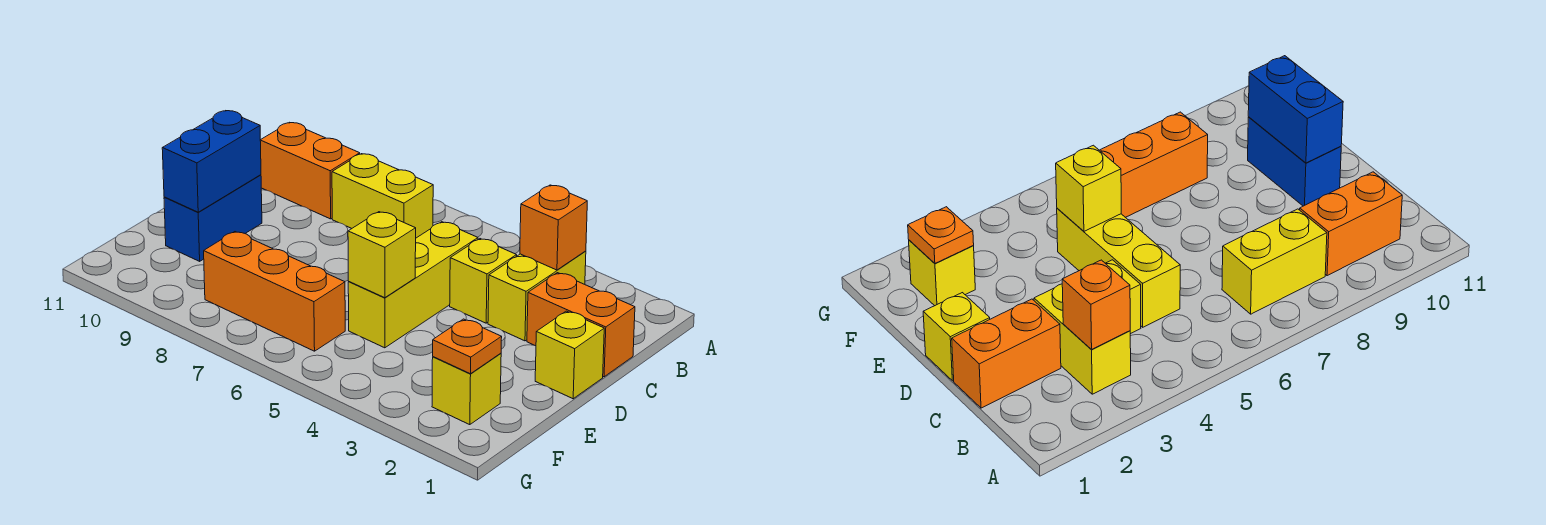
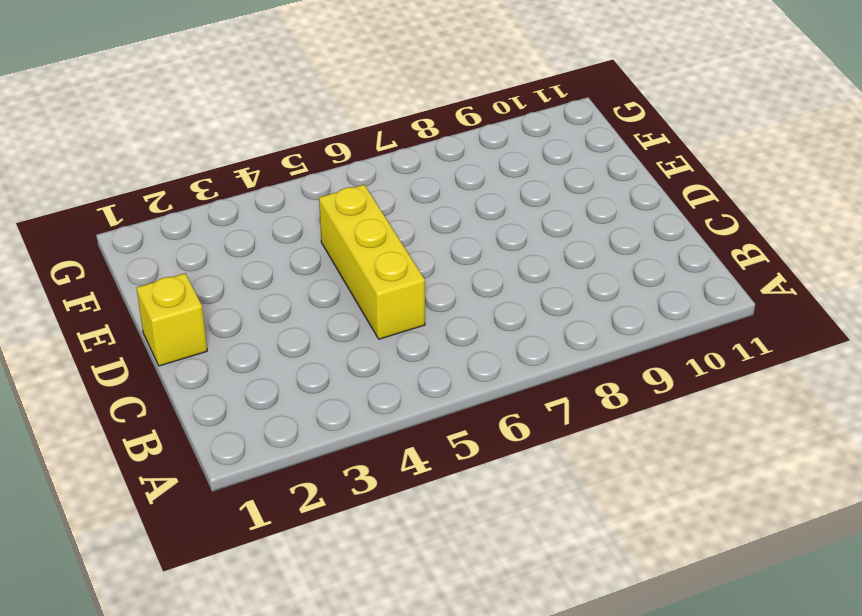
none -> yellow brick B3:C3 level 1
none -> yellow brick B7:B8 level 1
none -> orange brick B9:B10 level 1

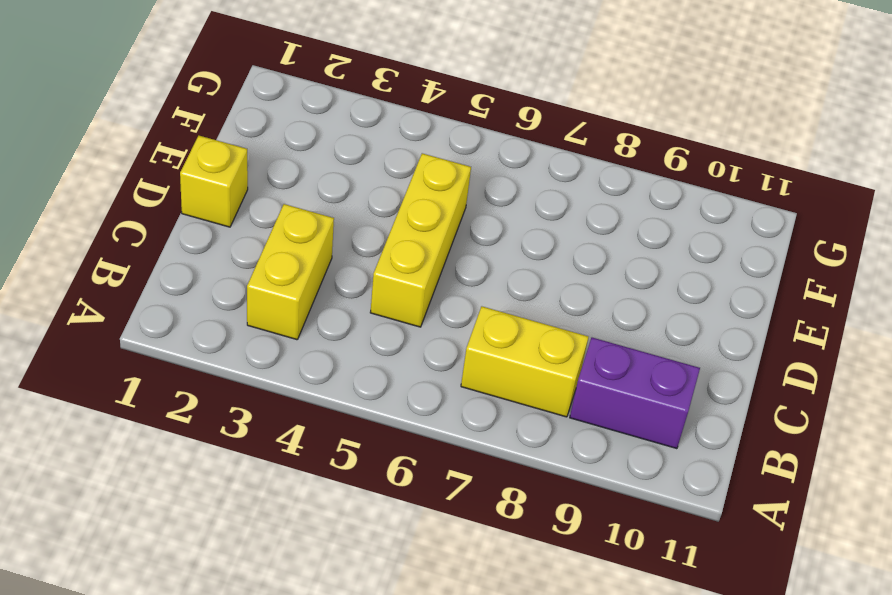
purple brick B9:B10 level 1 -> orange brick B9:B10 level 1
none -> orange brick C1:C2 level 1
none -> yellow brick C4 level 1
none -> blue brick D10:E10 level 1

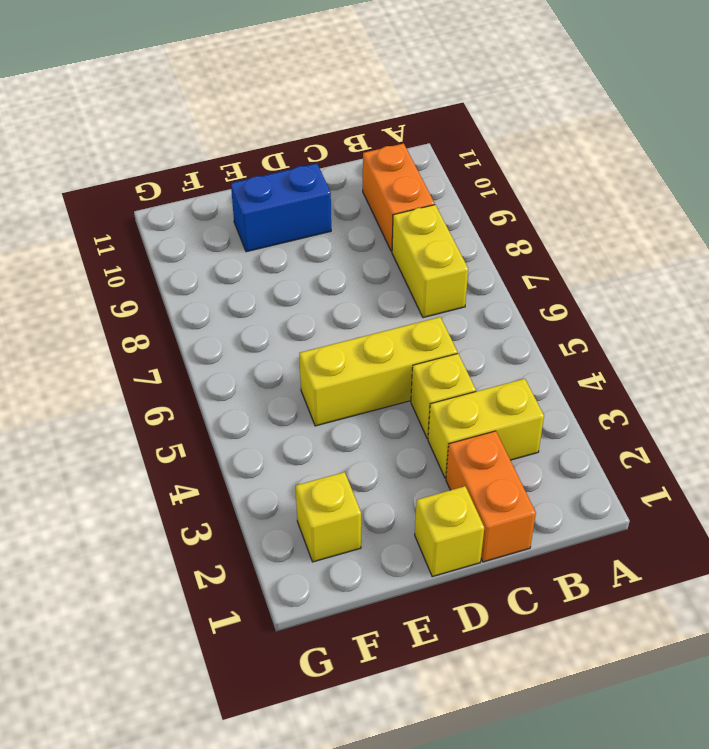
none -> orange brick F6:F8 level 1
none -> orange brick B3 level 2
none -> blue brick D10:E10 level 2

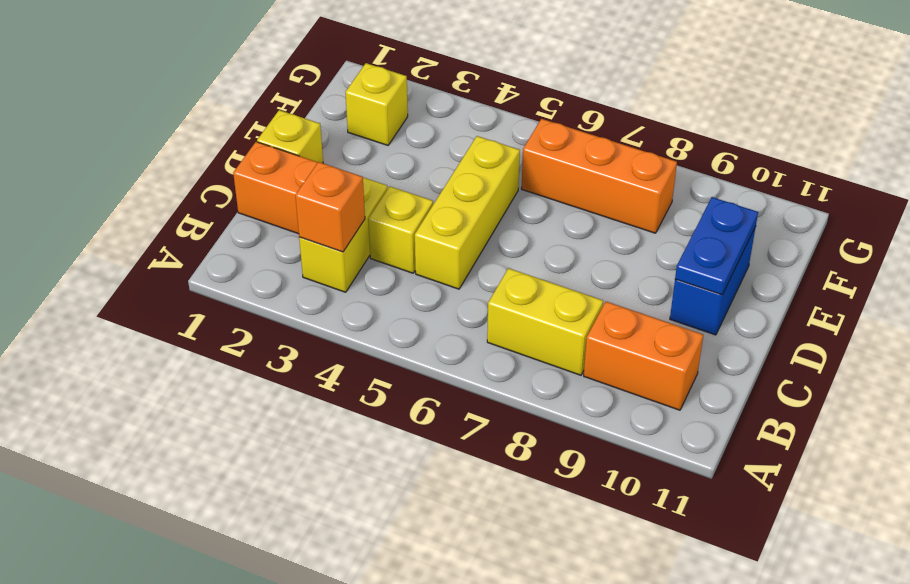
blue plate D10:E10 level 2 -> blue brick D10:E10 level 2
none -> yellow brick E5 level 2
none -> orange plate F2 level 2

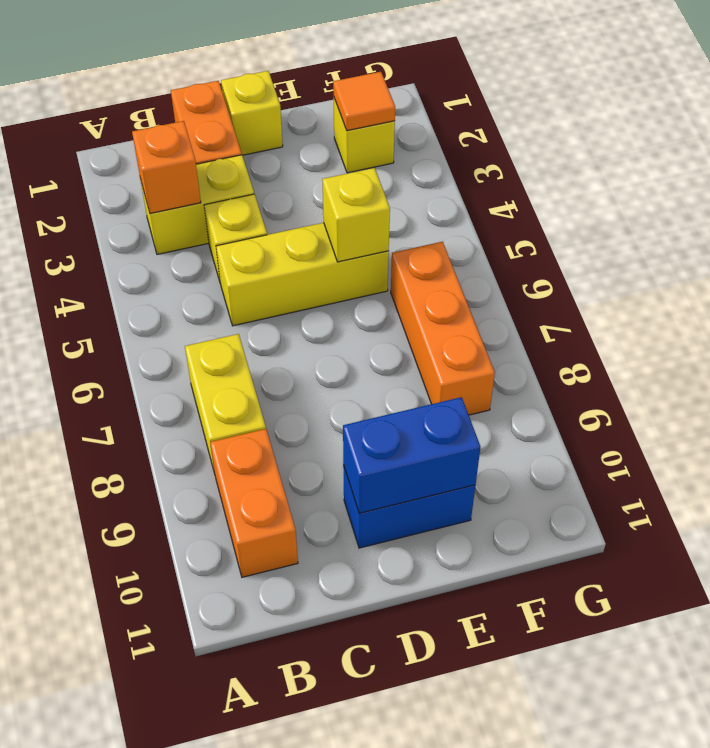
orange tile F2 level 2 -> orange plate F2 level 2

